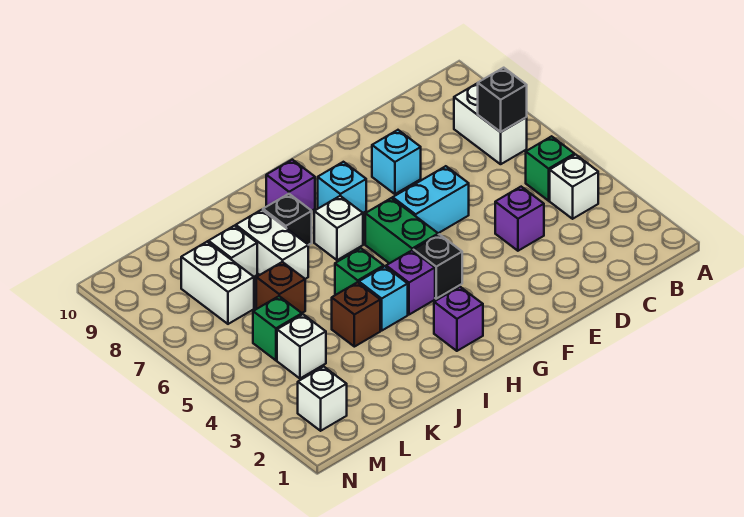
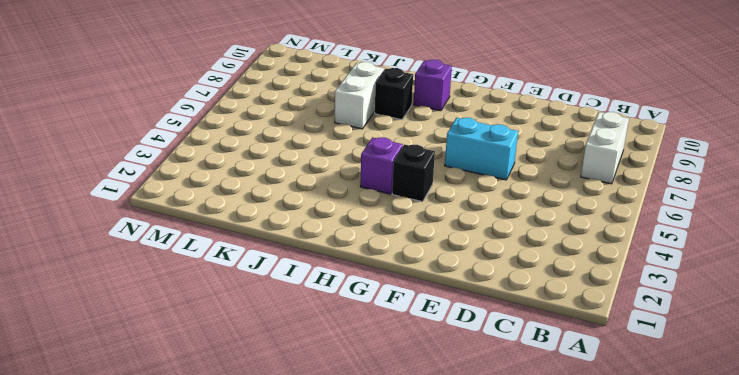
none -> white brick B4 level 1
none -> green brick B5 level 1
none -> purple brick D4 level 1

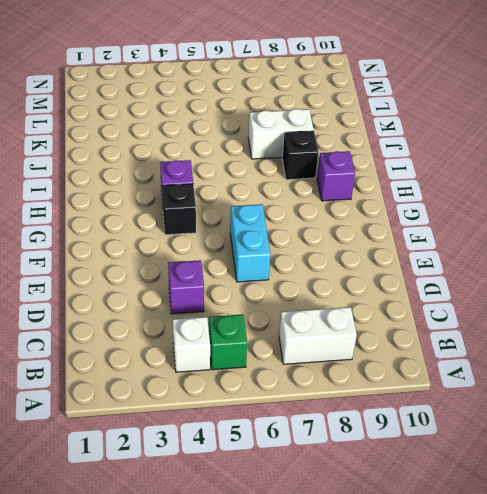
none -> cyan brick E8 level 1
none -> green brick G5:G6 level 1
none -> cyan brick G8 level 1

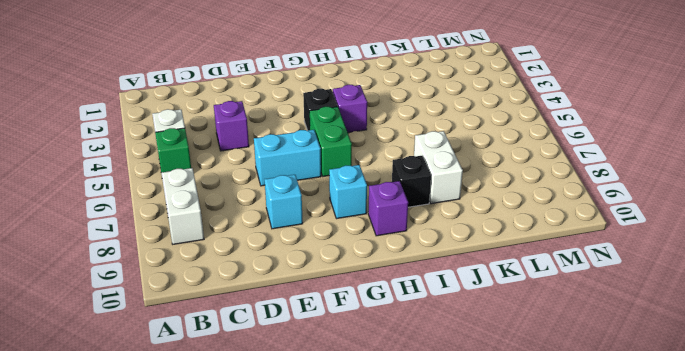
none -> purple brick H2 level 1
none -> white brick H7 level 1
none -> cyan brick I4 level 1

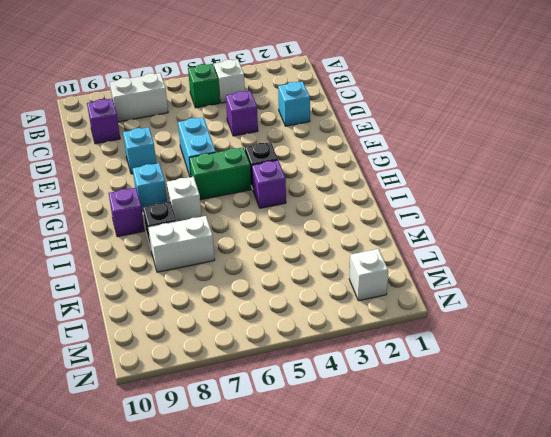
purple brick C9 level 1 -> purple brick H2 level 1
cyan brick D2 level 1 -> cyan brick I4 level 1
none -> green brick I5 level 1
none -> brown brick J4 level 1
none -> brown brick K6 level 1

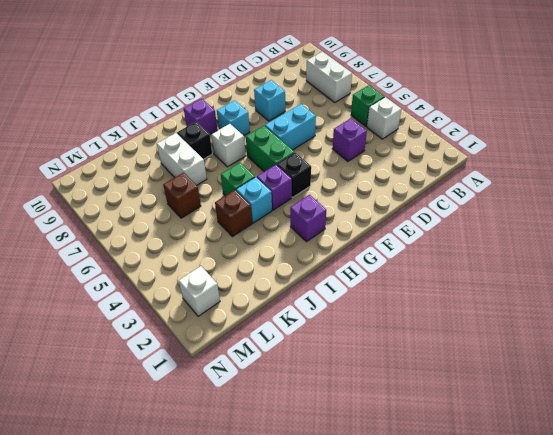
none -> white brick K8 level 1
none -> white brick L4 level 1
none -> green brick L5 level 1

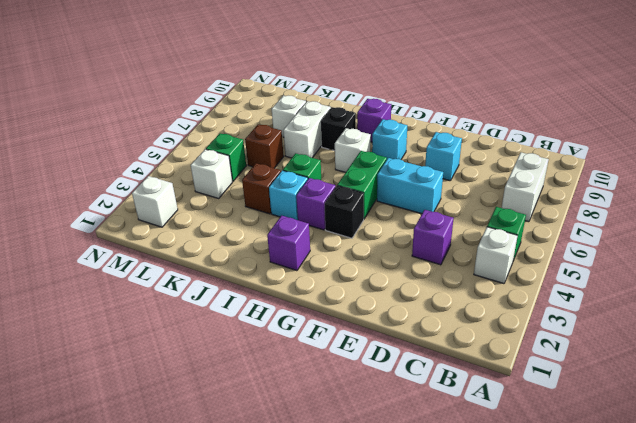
none -> white brick L7:L8 level 1
none -> black brick B7 level 2

